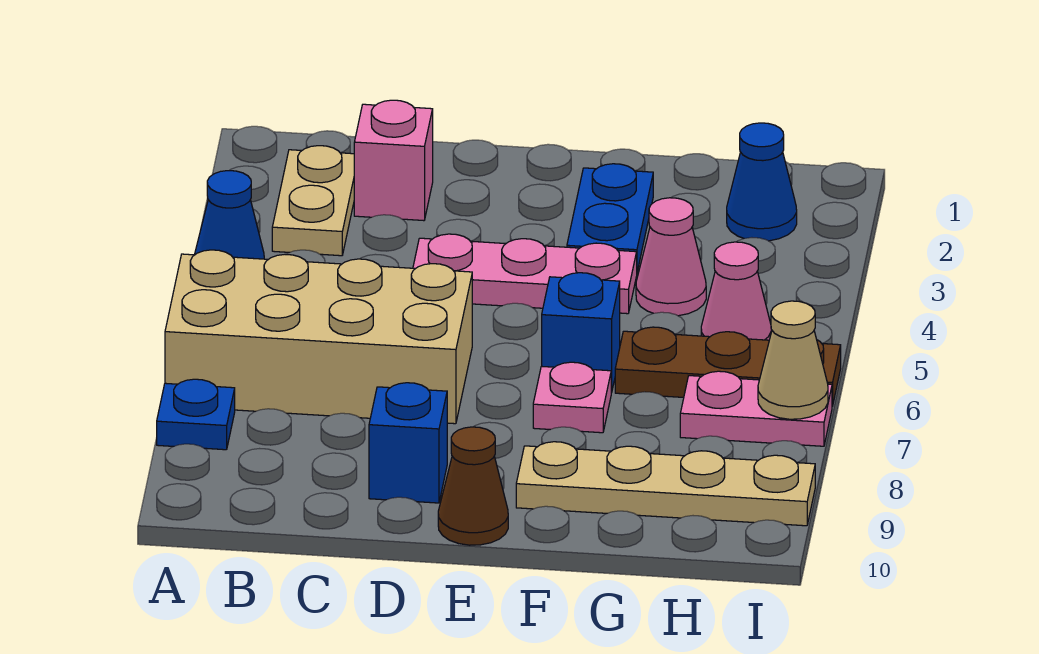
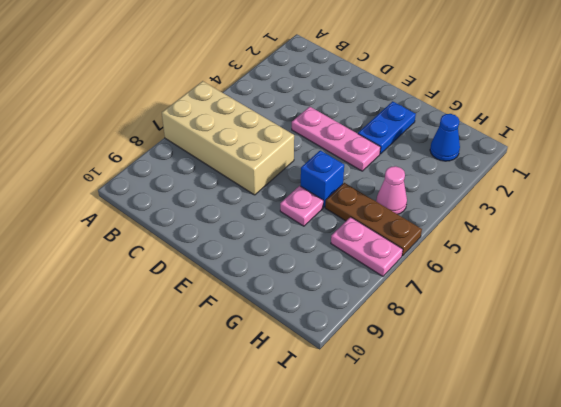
none -> blue cone A4 level 1
none -> blue plate A8 level 1
none -> tan plate B2:B3 level 1

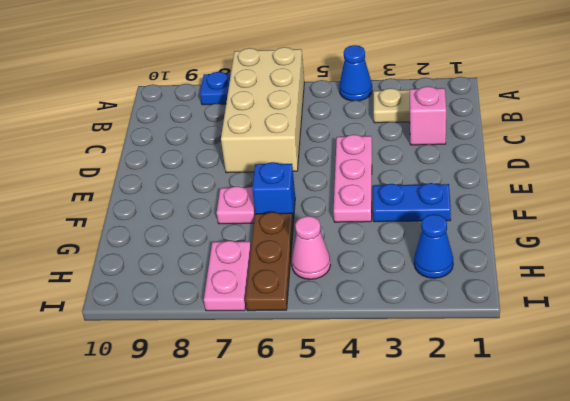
none -> blue brick D9 level 1
none -> brown cone E10 level 1
none -> tan plate F9:I9 level 1

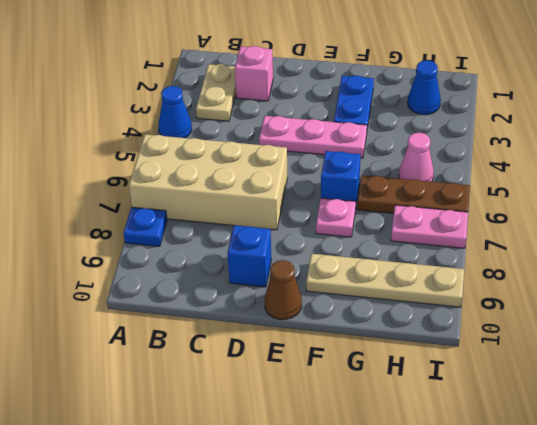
none -> pink cone G4 level 1
none -> tan cone I7 level 2

